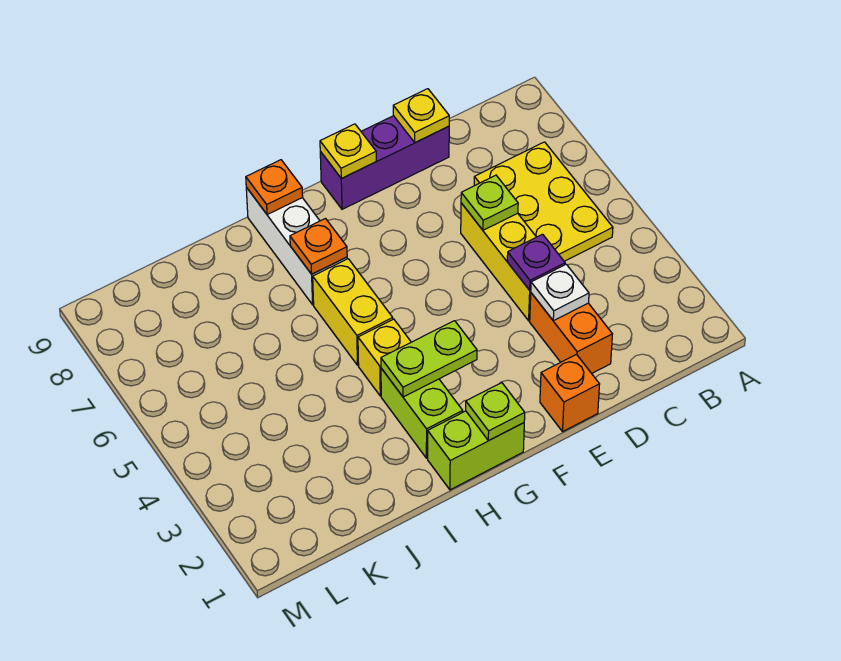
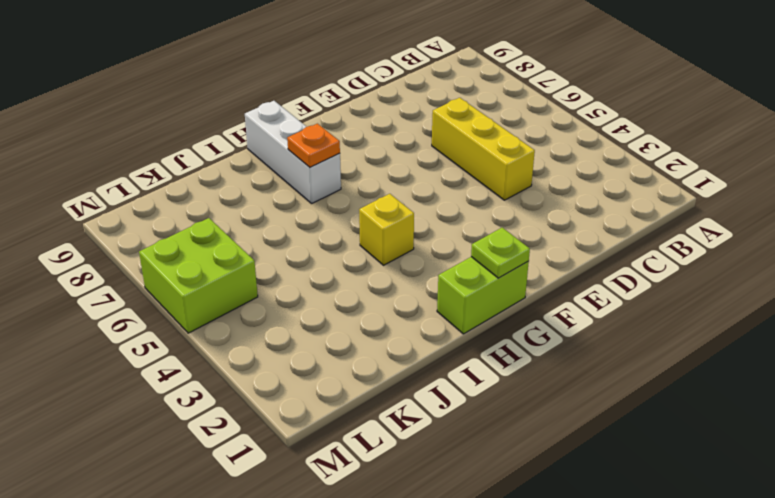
lime brick L5:M6 level 1 -> none
none -> yellow plate B5:C7 level 1
none -> orange brick D2:D3 level 1
none -> purple brick D9:F9 level 1

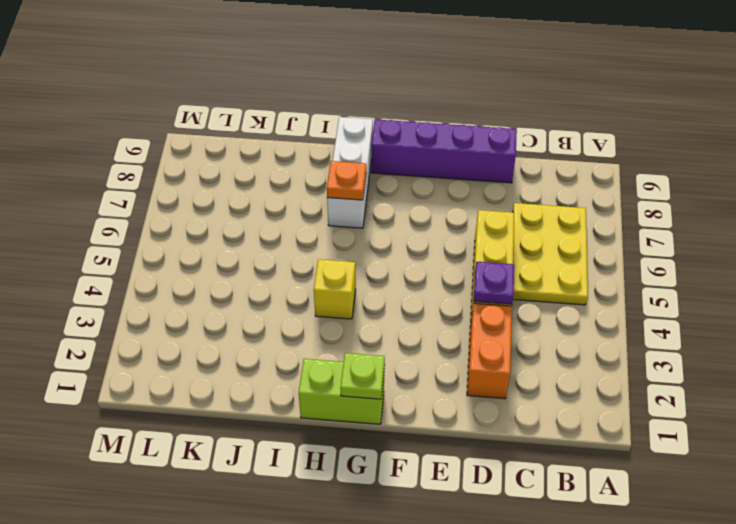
purple brick D9:G9 level 1 -> purple brick D9:F9 level 1
none -> orange brick E1 level 1
none -> lime brick H2:H3 level 1
none -> yellow brick H5:H6 level 1

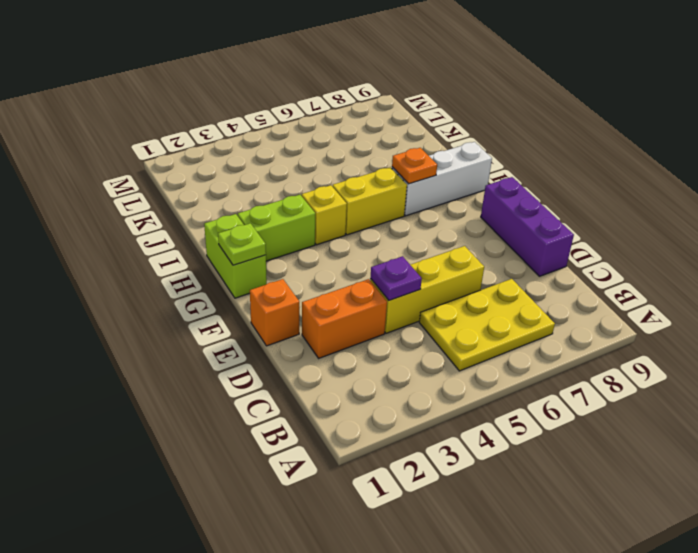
none -> white plate D3 level 2
none -> lime plate D6 level 2
none -> yellow plate D9 level 2

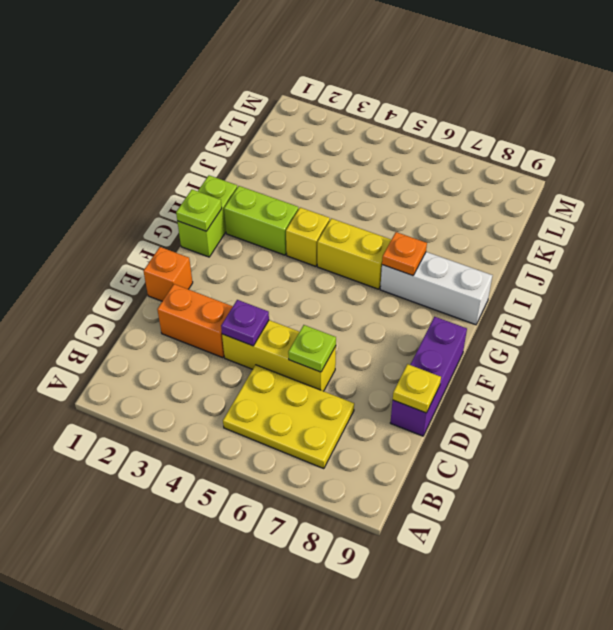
none -> white plate D3 level 2
none -> yellow plate F9 level 2
none -> lime plate G3:H3 level 2

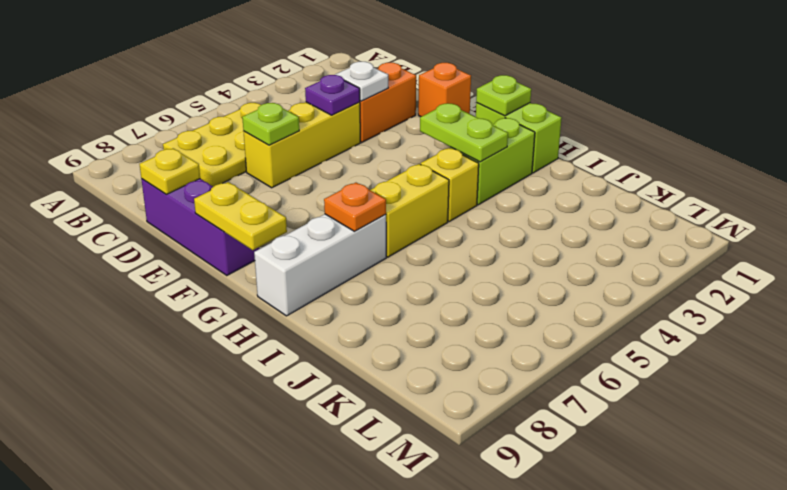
yellow plate F9:G9 level 2 -> yellow plate F9 level 2
none -> orange plate H9 level 2

